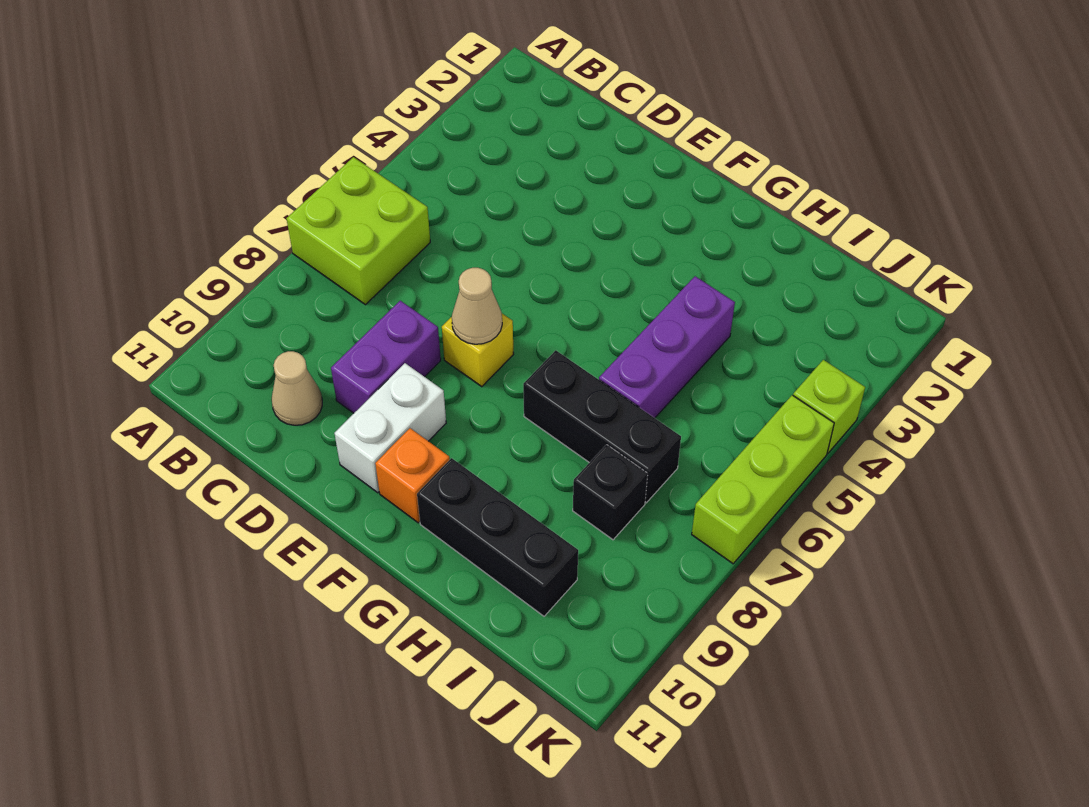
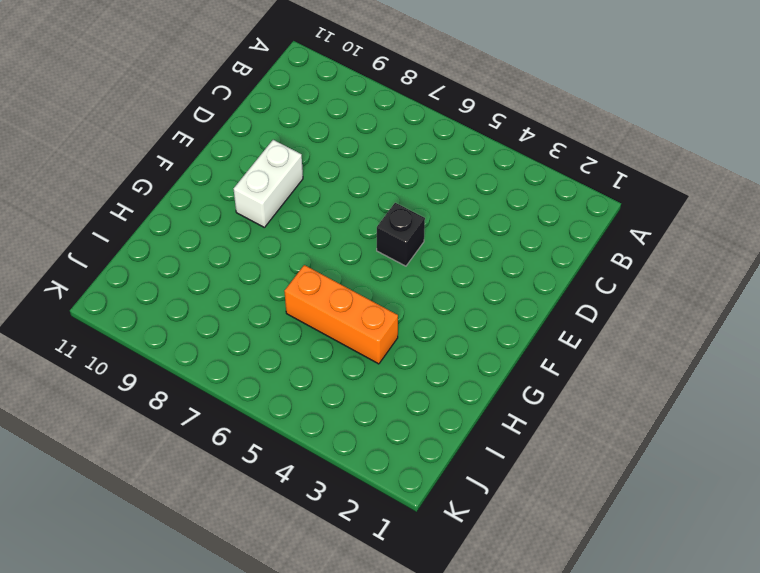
black brick E5 level 1 -> black brick I8 level 1
white brick E9:F9 level 1 -> white brick E9:E10 level 1
orange brick H4:H6 level 1 -> purple brick H4:H6 level 1
none -> lime brick A6:B7 level 1
none -> tan cone C10 level 1
none -> purple brick D8:D9 level 1

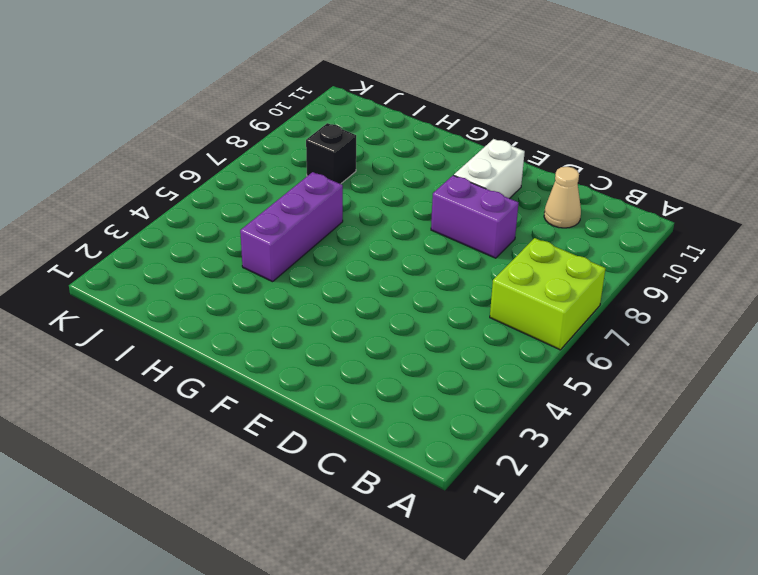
purple brick D8:E8 level 1 -> purple brick D8:D9 level 1
none -> yellow brick E7 level 1
none -> orange brick F10 level 1
none -> black brick G7:I7 level 1

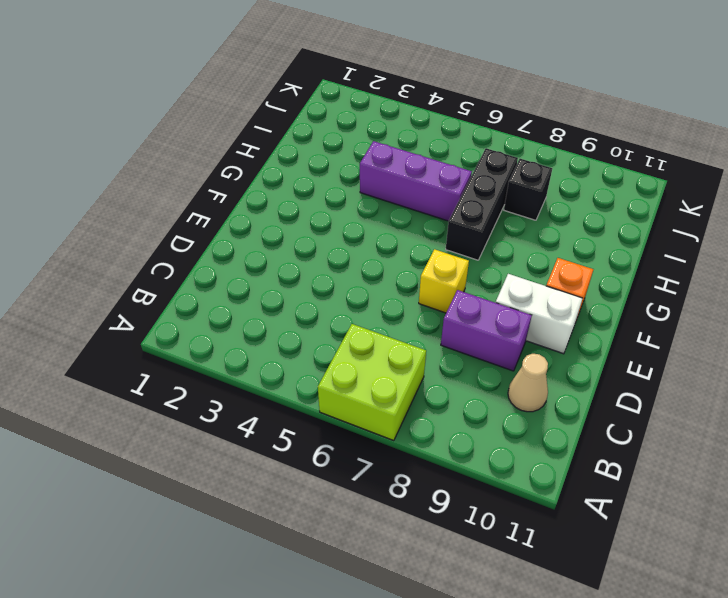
none -> black brick G10:I10 level 1
none -> lime brick K4 level 1
none -> lime brick K5:K7 level 1

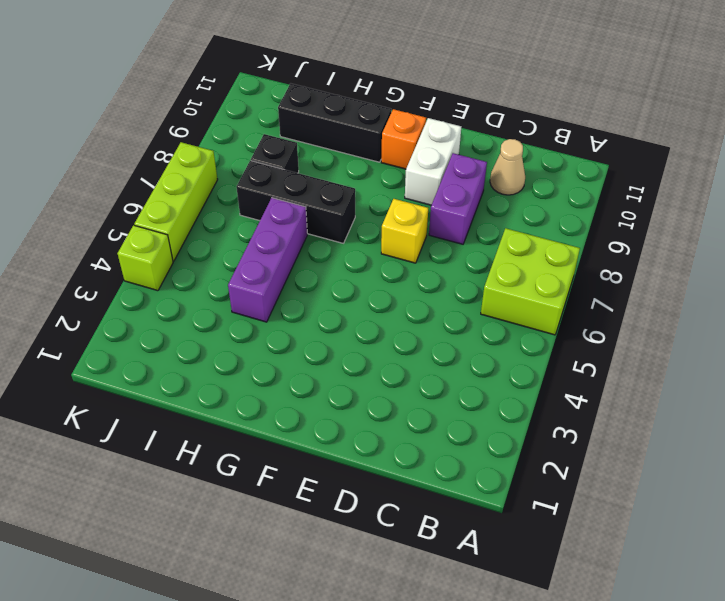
none -> tan cone E7 level 2

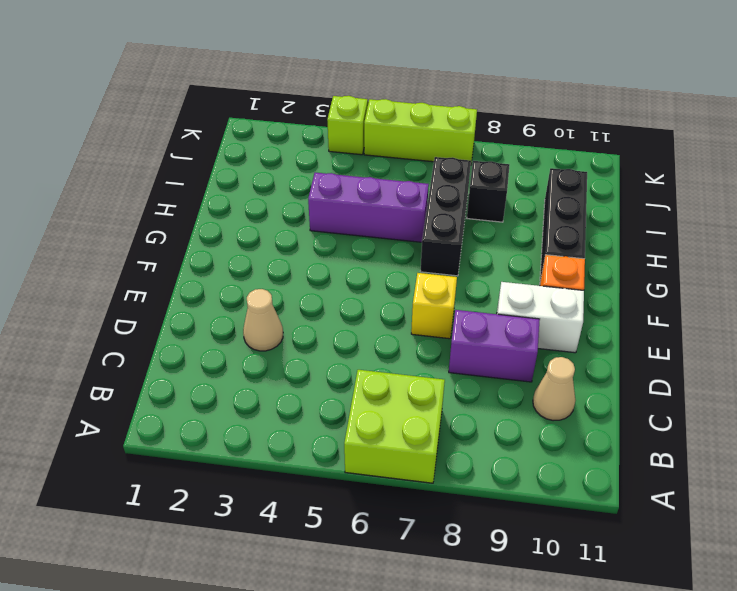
tan cone D3 level 1 -> tan cone E7 level 2

